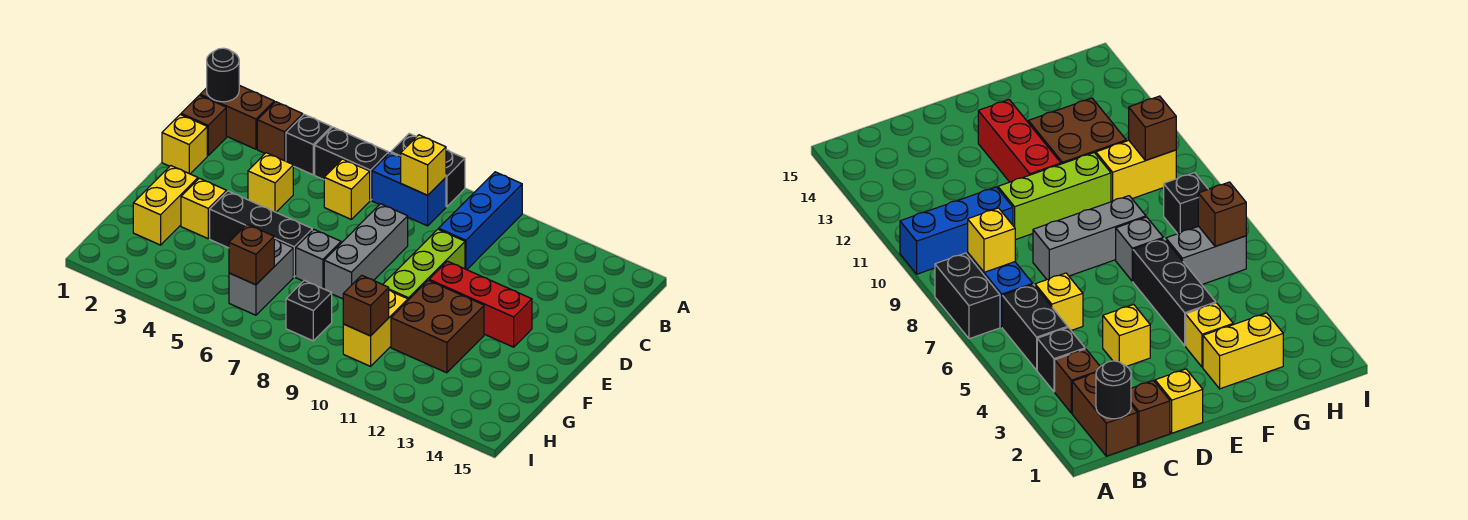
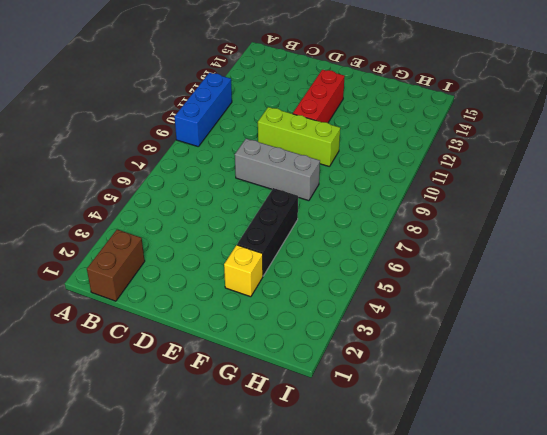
blue brick A9:A11 level 1 -> blue brick A10:C10 level 1
none -> black brick A7:A8 level 1
none -> brown brick B3 level 1
none -> black brick B4 level 1

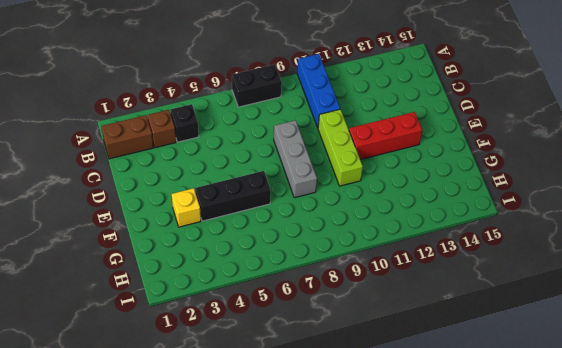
none -> black brick B5:B6 level 1
none -> blue brick B7:B8 level 1
none -> brown brick C1 level 1

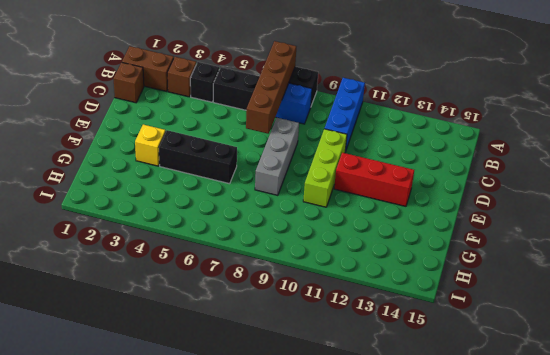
brown brick A7:D7 level 2 -> none
none -> yellow brick C6 level 1
none -> yellow brick D1 level 1
none -> yellow brick D4 level 1

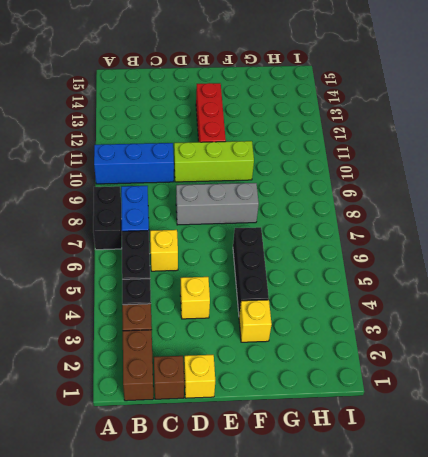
none -> yellow brick F2:G2 level 1
none -> grey brick F7 level 1
none -> brown brick F11:G12 level 1

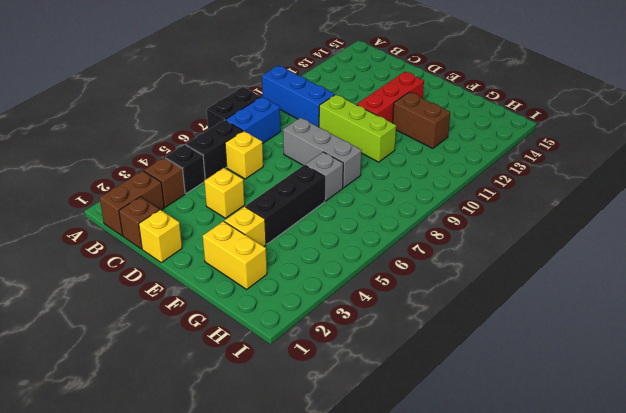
brown brick F12:G12 level 1 -> brown brick F11:G12 level 1
none -> grey brick G6:H6 level 1
none -> yellow brick G10:H10 level 1
none -> black brick H8 level 1

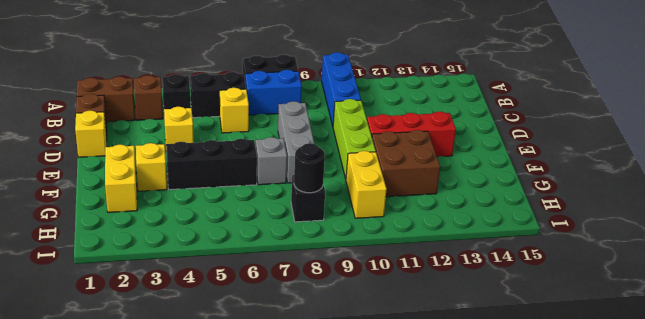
black round brick H8 level 2 -> black round brick B1 level 2
none -> grey brick G6:H6 level 1
none -> yellow brick B8 level 2
none -> brown brick H6 level 2

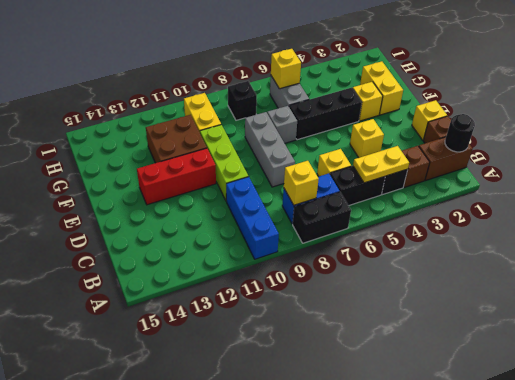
yellow plate B4:B5 level 2 -> none
yellow brick H6 level 2 -> brown brick H6 level 2
none -> brown brick H10 level 2

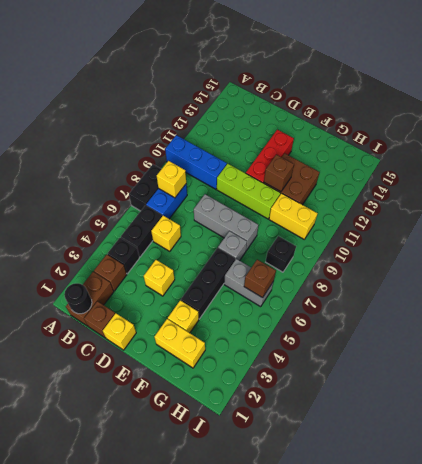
brown brick F11 level 2 -> brown brick H10 level 2

